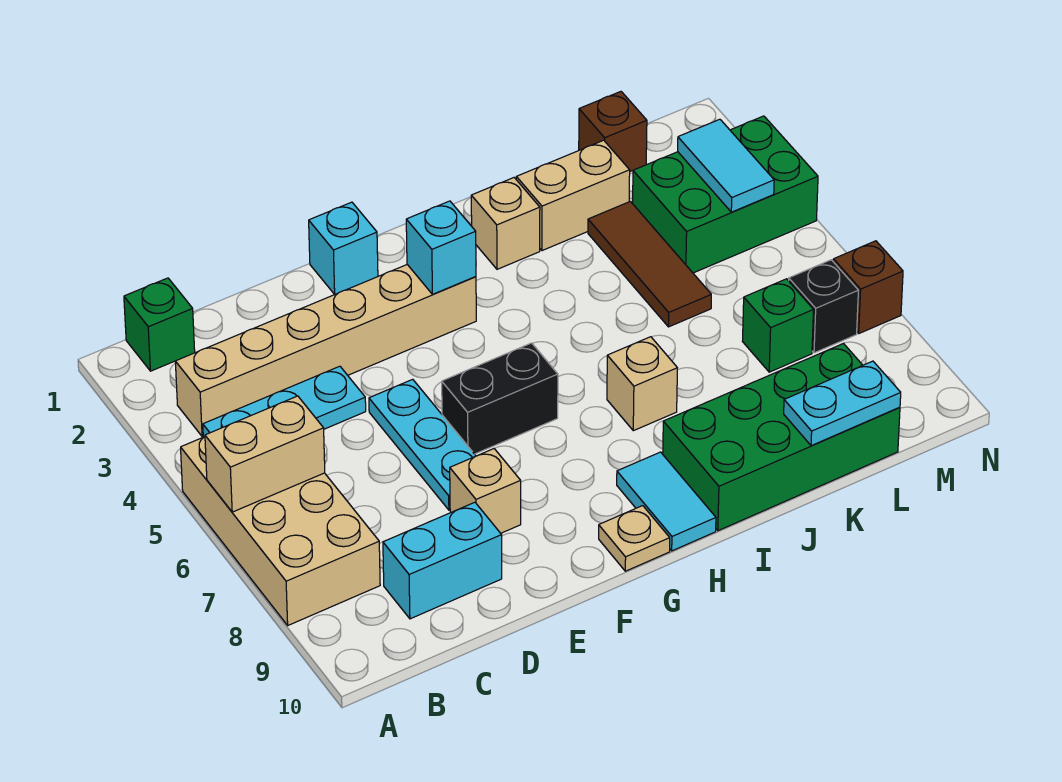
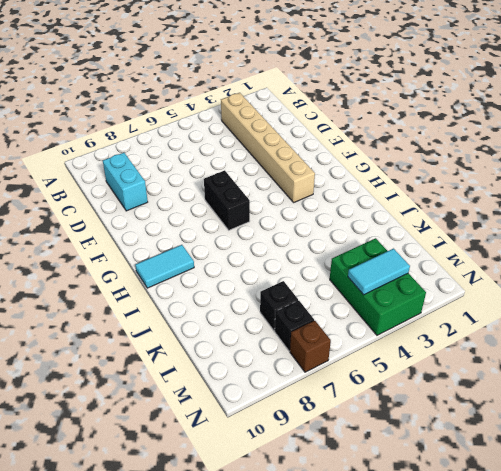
black brick L7 level 1 -> green brick L7 level 1
none -> tan brick A5:B8 level 1
none -> green brick B1 level 1
none -> cyan plate B4:D4 level 1

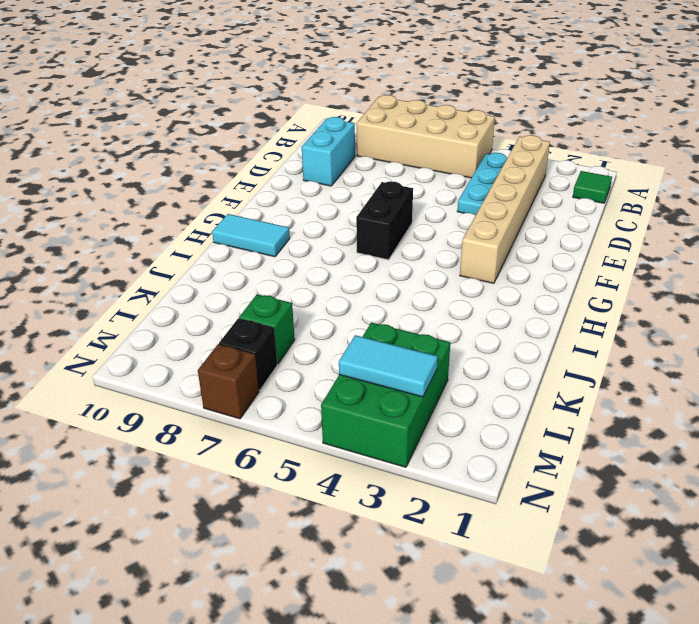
green tile B1 level 1 -> green brick B1 level 1
none -> cyan plate E5:E7 level 1
none -> tan brick E8 level 1
none -> cyan brick F1 level 1

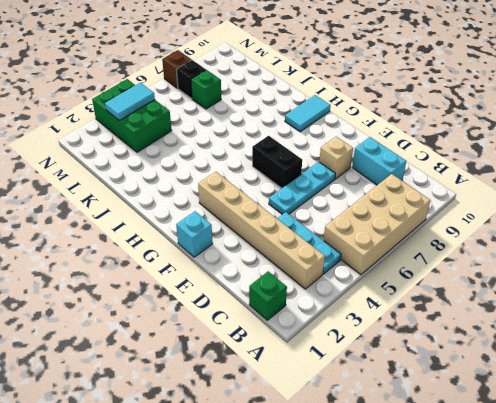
none -> tan plate G10 level 1
none -> tan brick I2 level 1
none -> tan brick I7 level 1

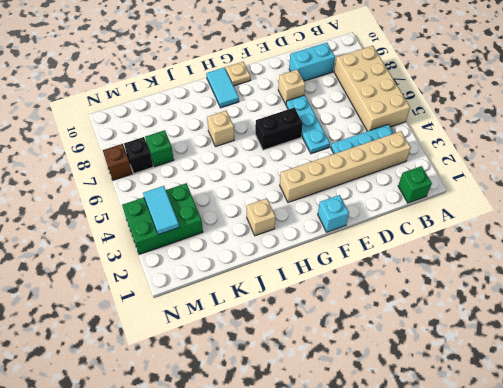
none -> green brick I9:L10 level 1
none -> tan brick J2:K2 level 1
none -> brown tile K3:K5 level 1

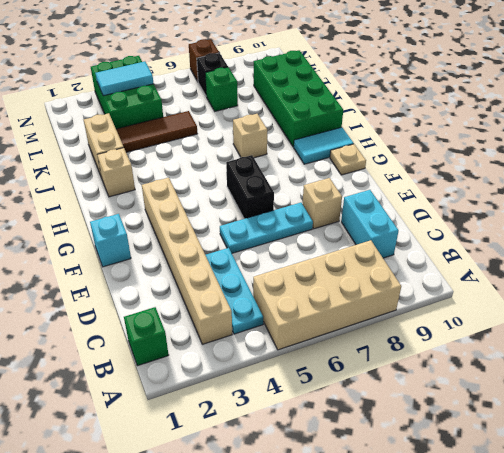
none -> brown brick L1 level 1
none -> tan brick A6:B6 level 2
none -> cyan brick G3 level 2

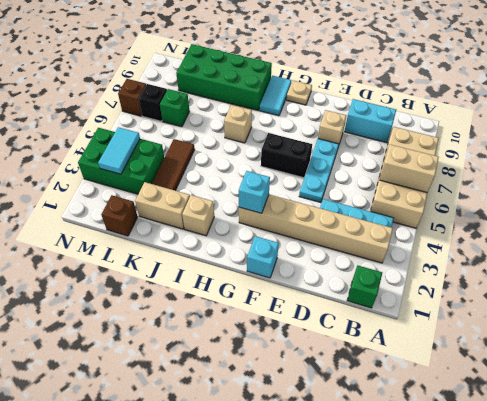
none -> cyan plate K10:L10 level 2

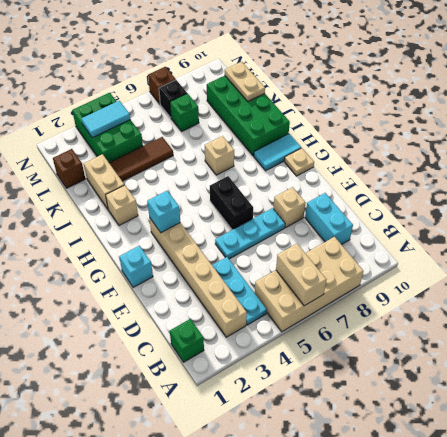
tan plate K10:L10 level 2 -> cyan plate K10:L10 level 2

